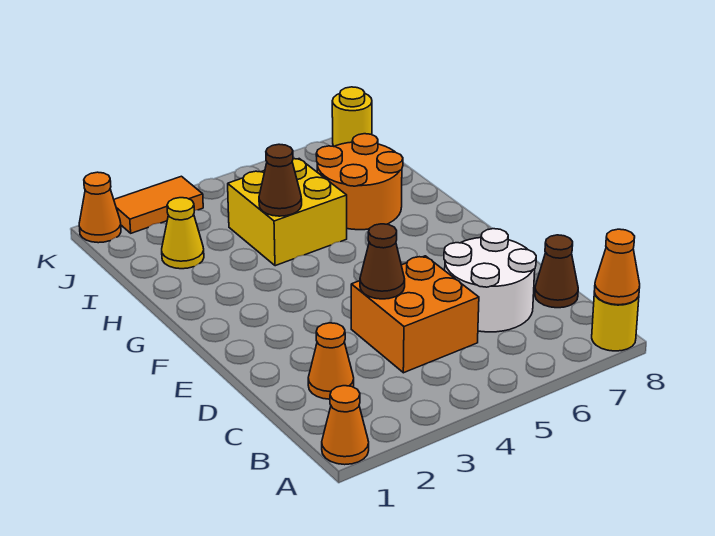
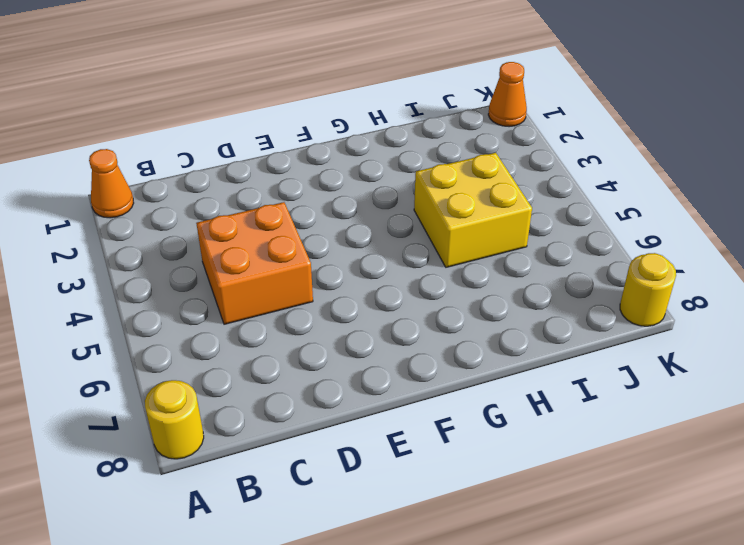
none -> orange cone C2 level 1
none -> white round brick C6:D7 level 1
none -> brown cone C8 level 1

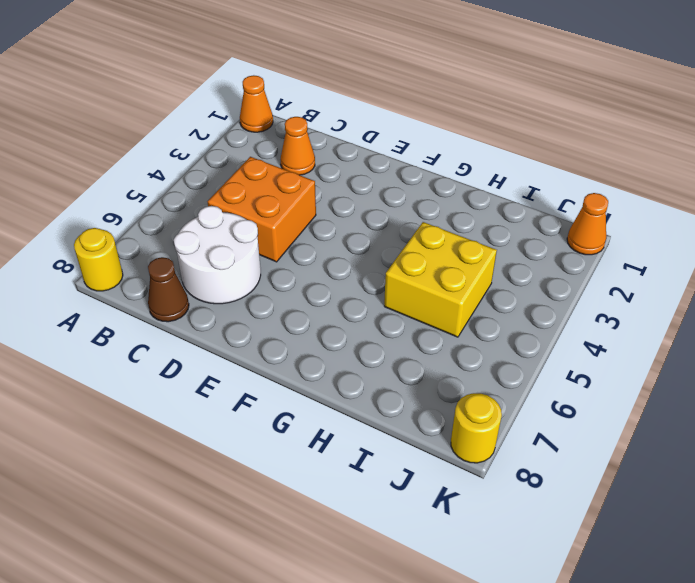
none -> orange round brick H6:I7 level 1
none -> yellow cone I2 level 1
none -> orange tile K2:K3 level 1

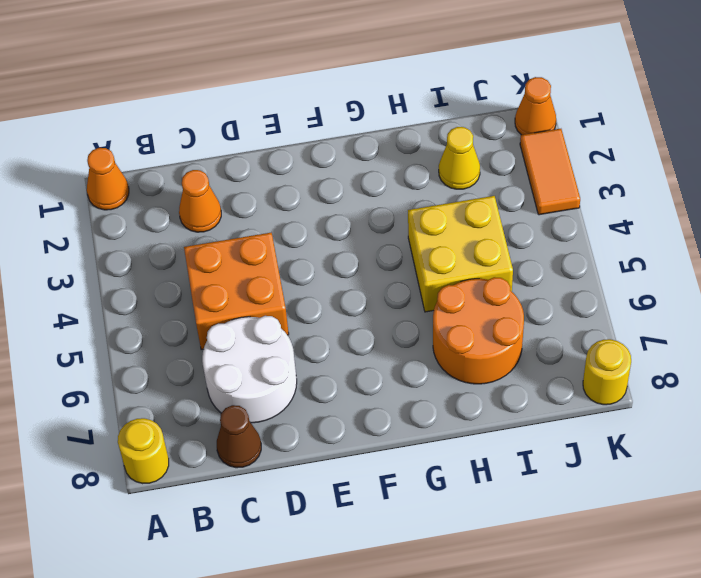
none -> orange cone A8 level 2
none -> brown cone D4 level 2
none -> brown cone H4 level 2

